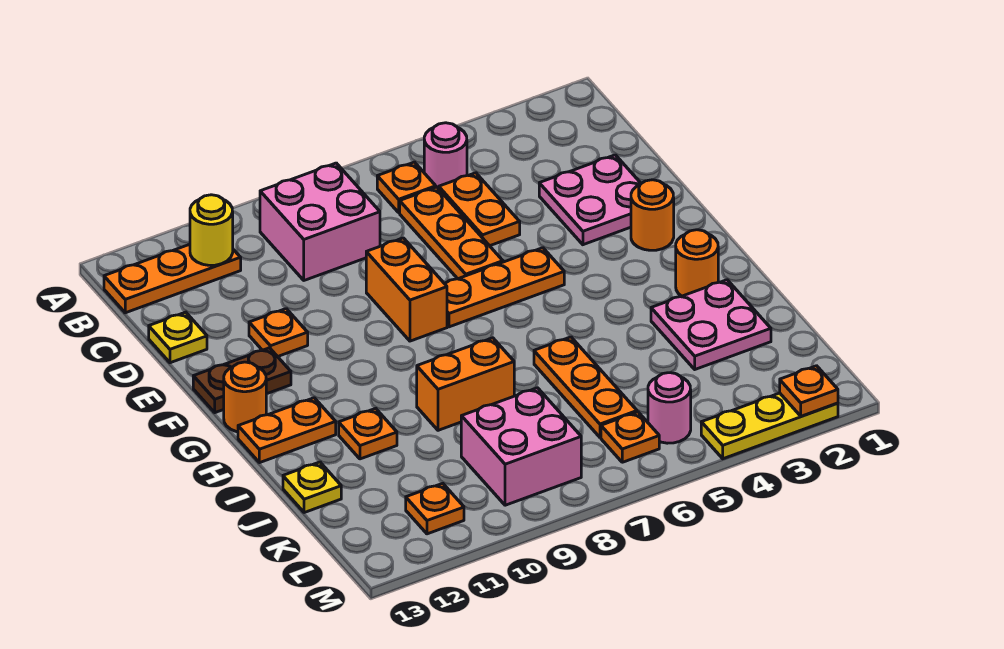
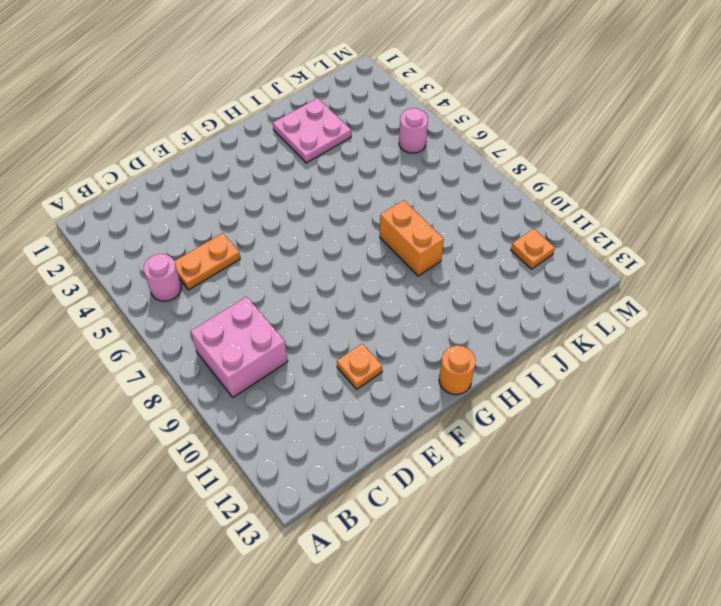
none -> orange plate B6 level 1
none -> orange plate B11:B13 level 1
none -> orange plate C6:E6 level 1

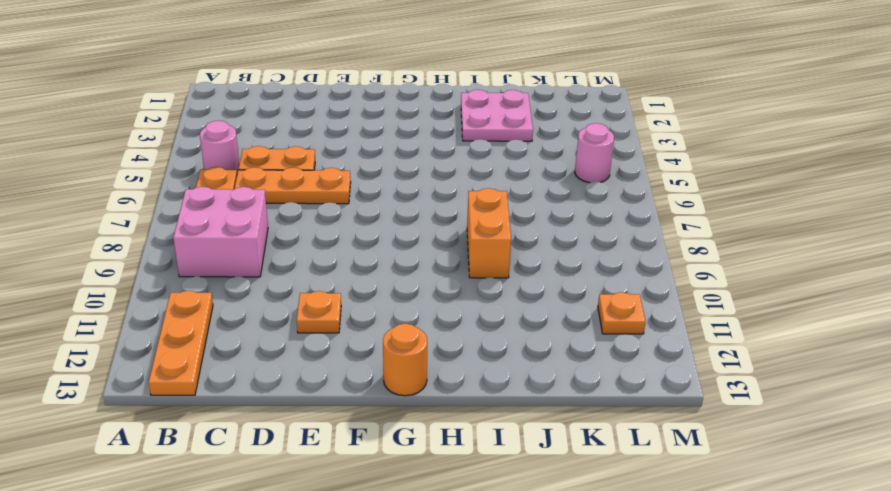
none -> pink plate D2:E3 level 1
none -> yellow plate D13 level 1
none -> orange brick E8:F8 level 1

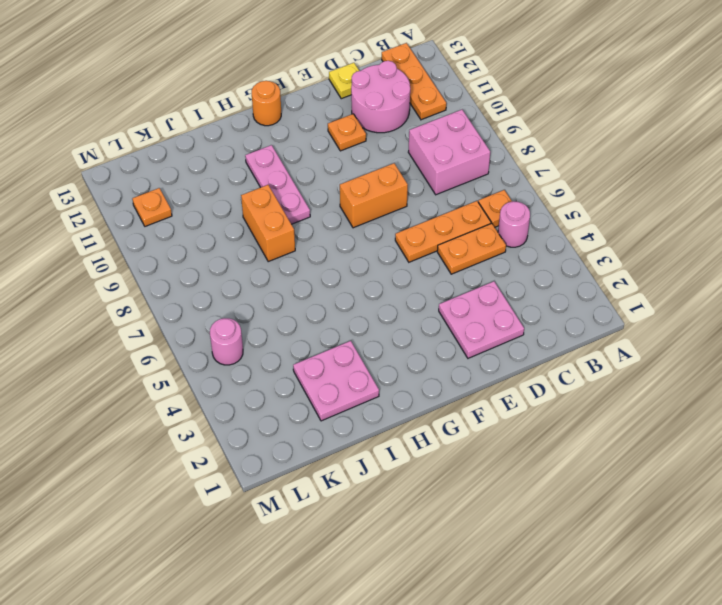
pink round brick C11:D12 level 1 -> none
pink plate H9:H11 level 1 -> none
none -> orange round brick F2 level 1
none -> orange plate F5:F7 level 1
none -> brown plate F12:F13 level 1

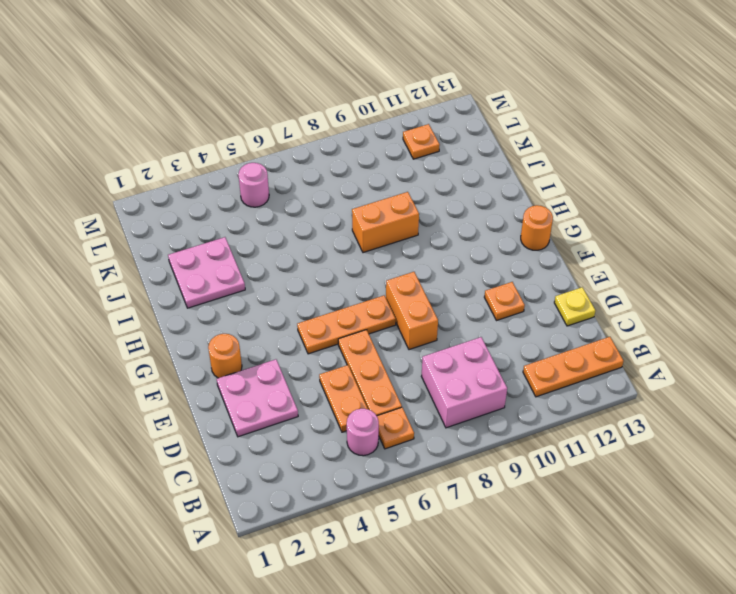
none -> brown plate F12:F13 level 1
none -> orange round brick H2 level 1
none -> orange plate H12:H13 level 1

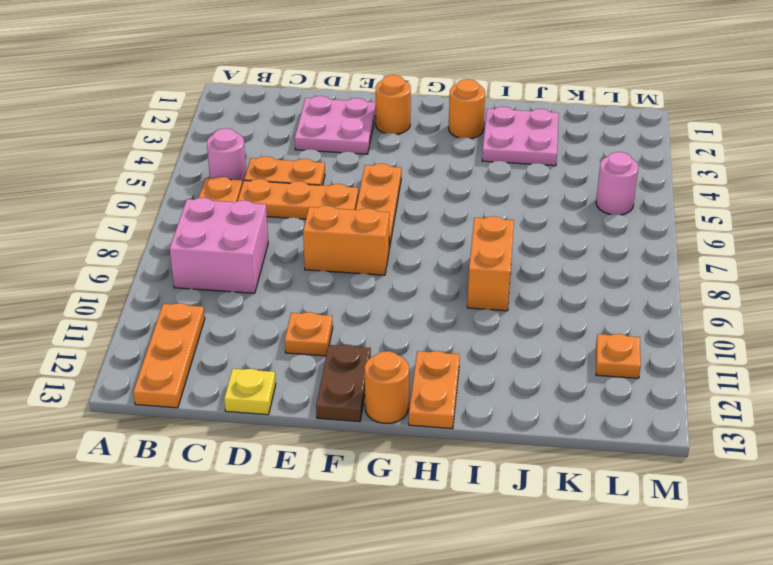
none -> orange plate I6:K6 level 1
none -> orange plate I11 level 1
none -> yellow plate J13 level 1

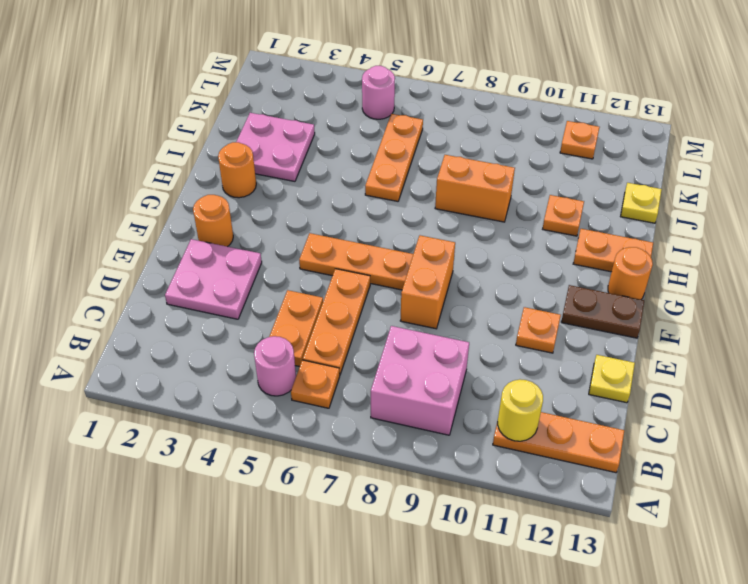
none -> pink brick K8:L9 level 1
none -> orange plate L6 level 1
none -> yellow plate M2:M4 level 1

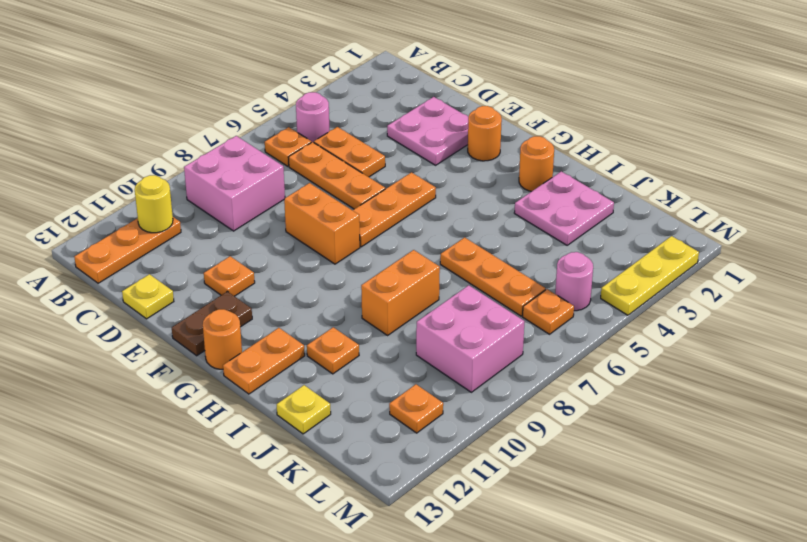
none -> orange plate M2 level 2

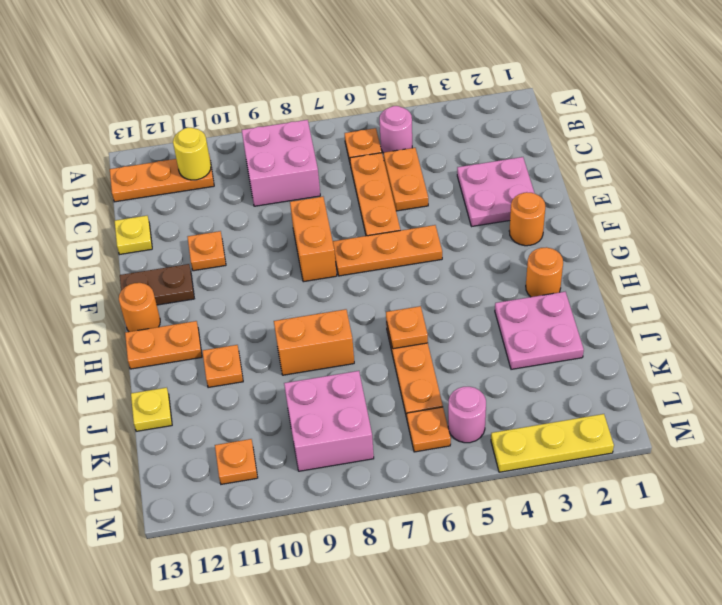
orange plate I6 level 2 -> orange plate M2 level 2

